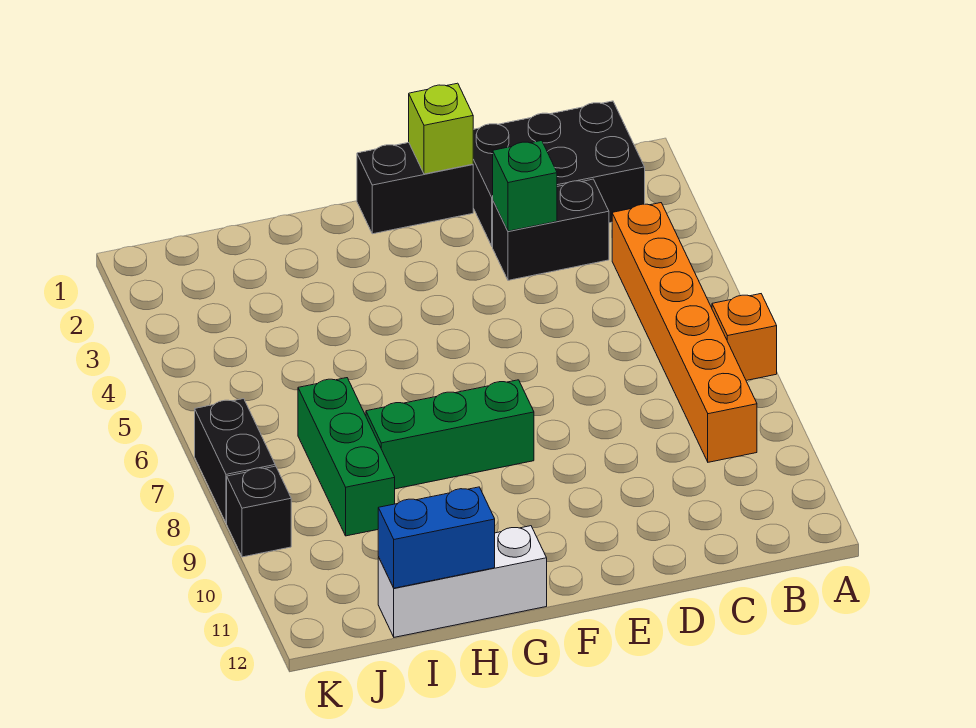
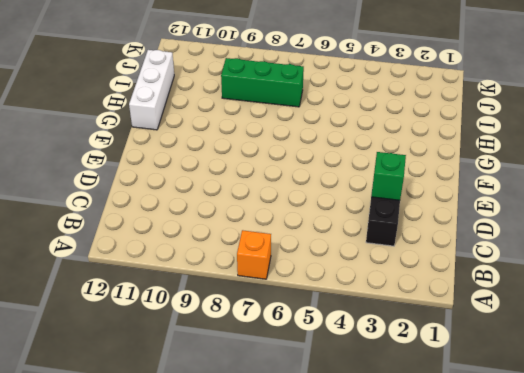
none -> black brick B1:D2 level 1
none -> orange brick B4:B9 level 1
none -> black brick E1:F1 level 1

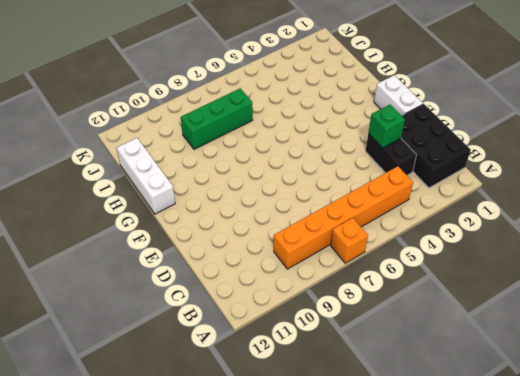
white brick E1:F1 level 1 -> black brick E1:F1 level 1
none -> green brick F8:H8 level 1
none -> black brick K7:K8 level 1
none -> black brick K9 level 1

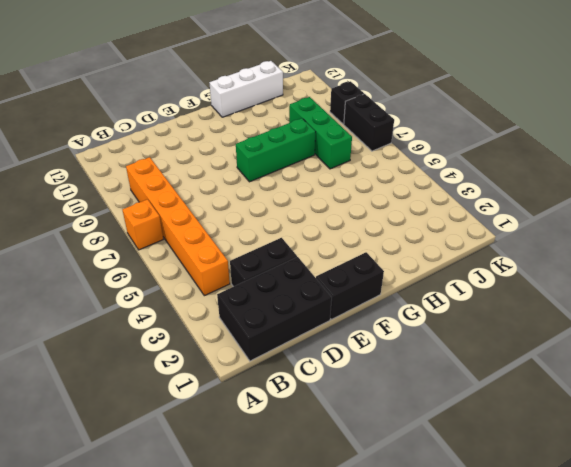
none -> green brick D3 level 2
none -> lime brick E1 level 2
none -> blue brick H12:I12 level 2

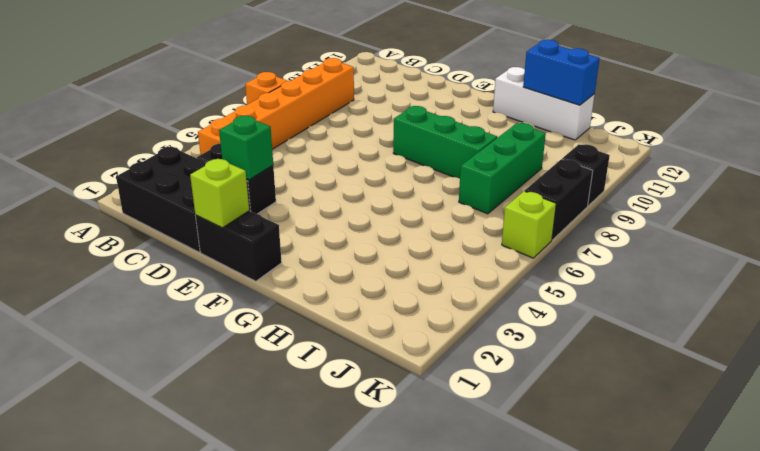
lime brick K6 level 1 -> none

